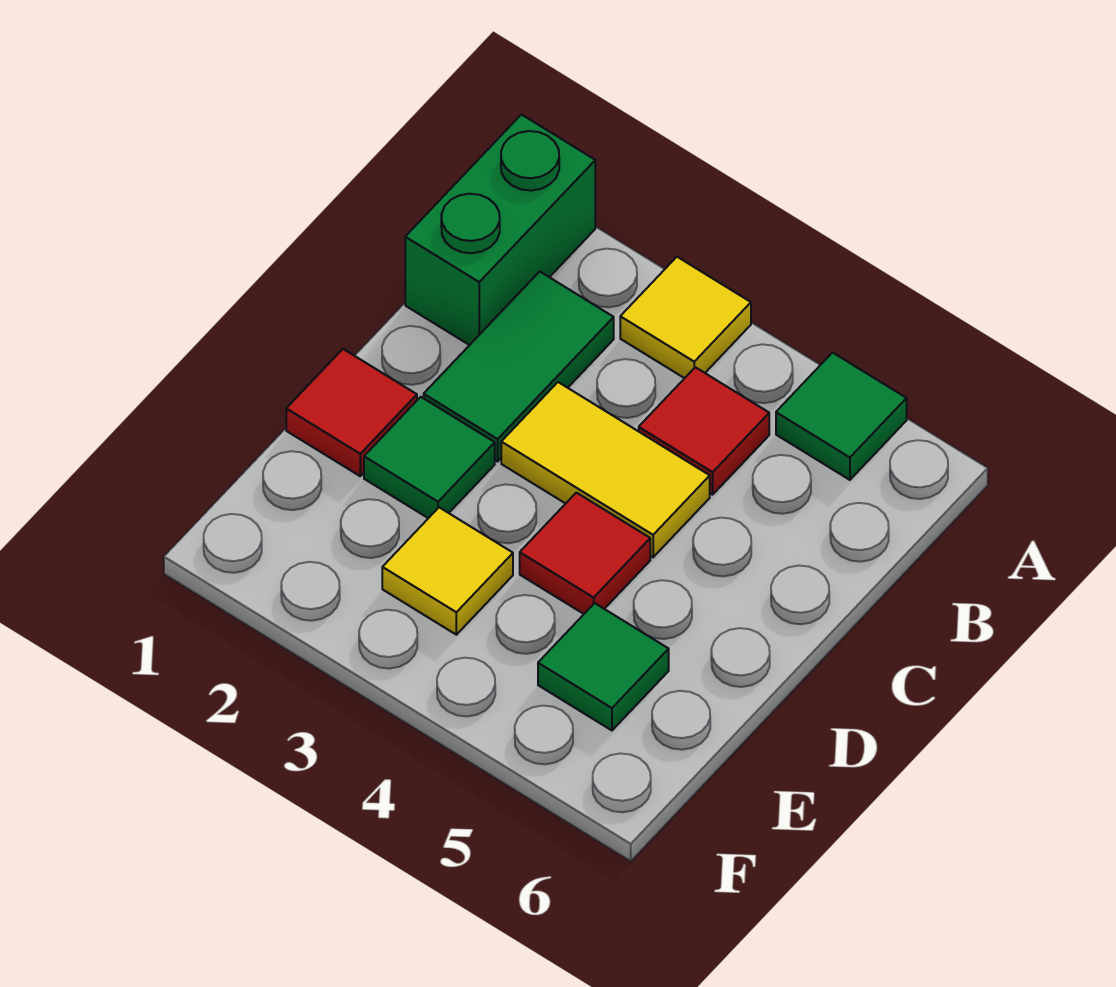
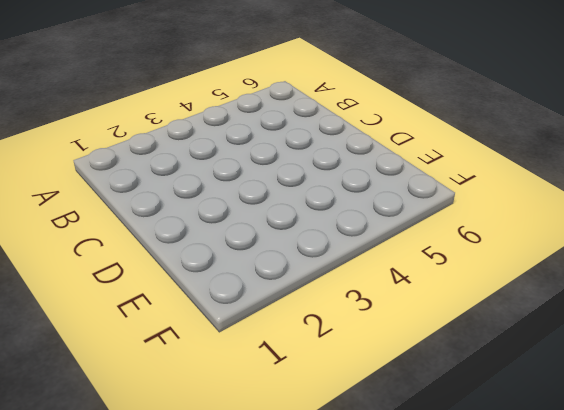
none -> green brick A1:B1 level 1
none -> yellow tile A3 level 1

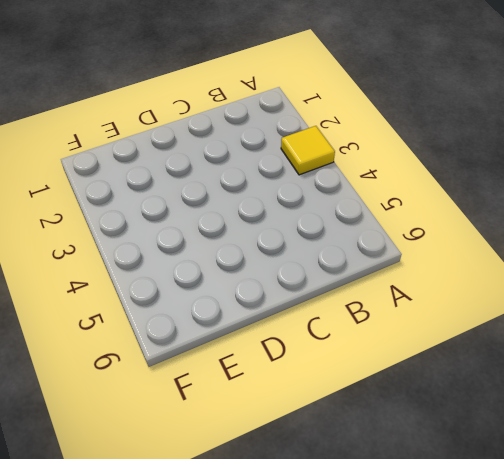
none -> green brick A1:B1 level 1
none -> green tile A5 level 1

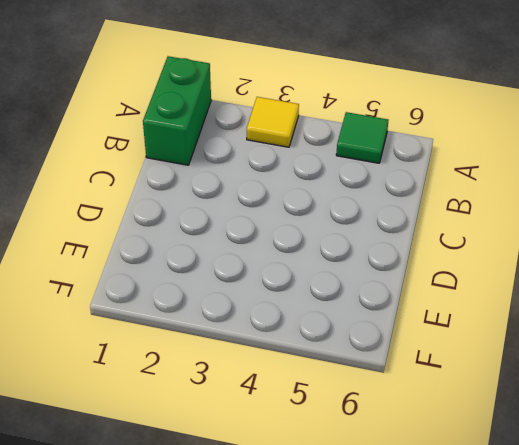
none -> green tile B2:C2 level 1
none -> red tile B4 level 1

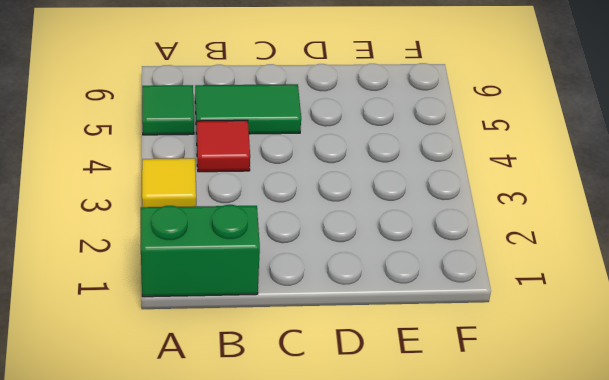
green tile B5:C5 level 1 -> green tile B2:C2 level 1
none -> yellow tile C3:C4 level 1
none -> red tile D1 level 1

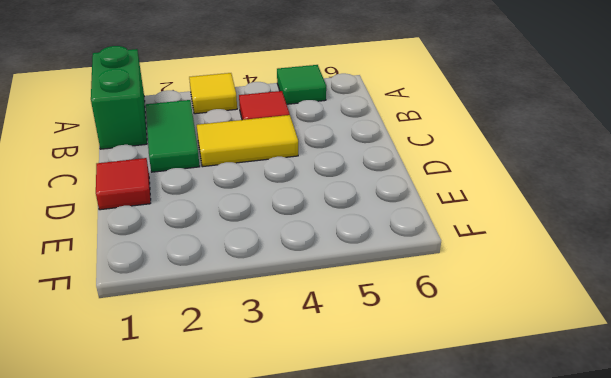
none -> green tile D2 level 1
none -> red tile D4 level 1

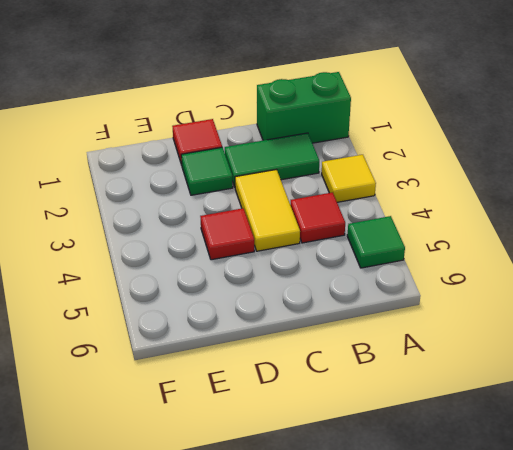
none -> yellow tile E3 level 1
none -> green tile E5 level 1

